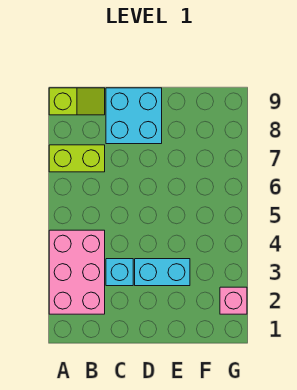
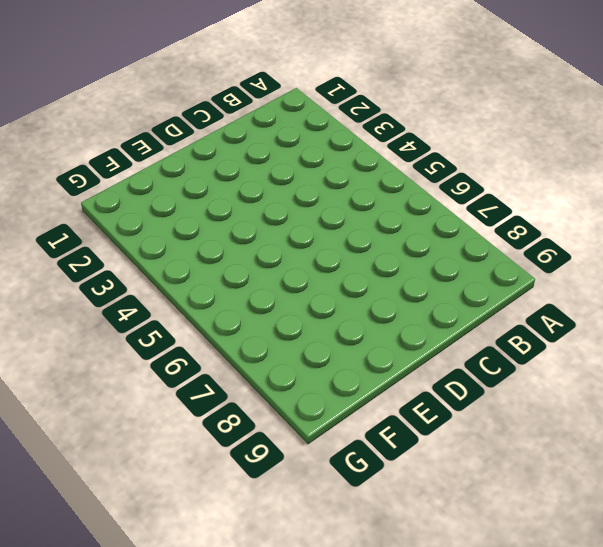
none -> pink brick A2:B4 level 1
none -> lime brick A7:B7 level 1

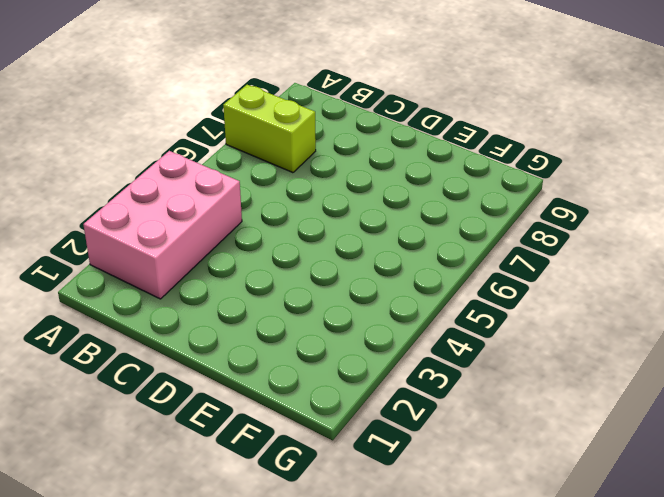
none -> lime slope A9:B9 level 1 top A
none -> cyan brick C3 level 1

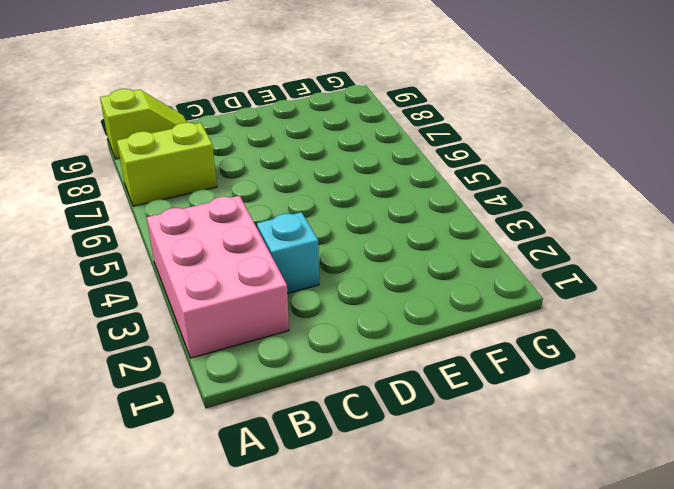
none -> cyan brick C8:D9 level 1
none -> cyan brick D3:E3 level 1

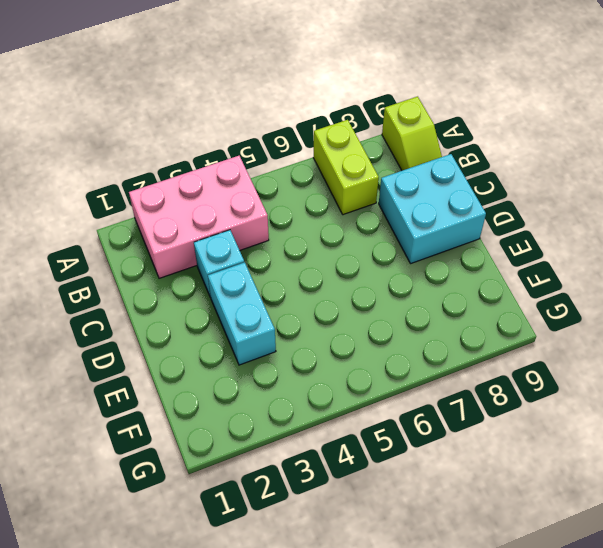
none -> pink brick G2 level 1

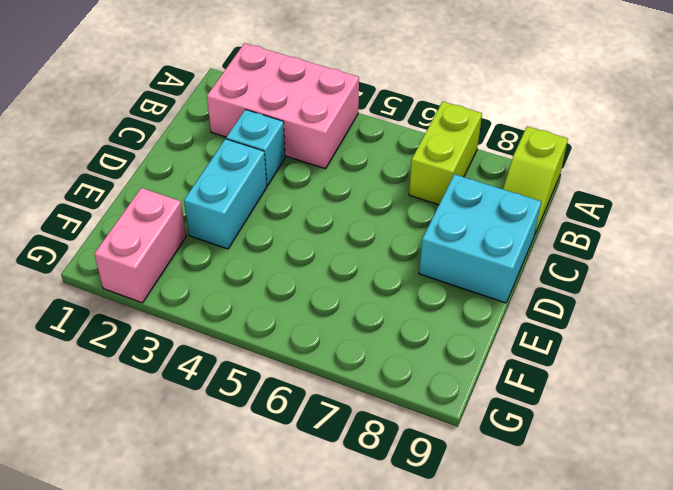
pink brick F2:G2 level 1 -> pink brick G2 level 1

